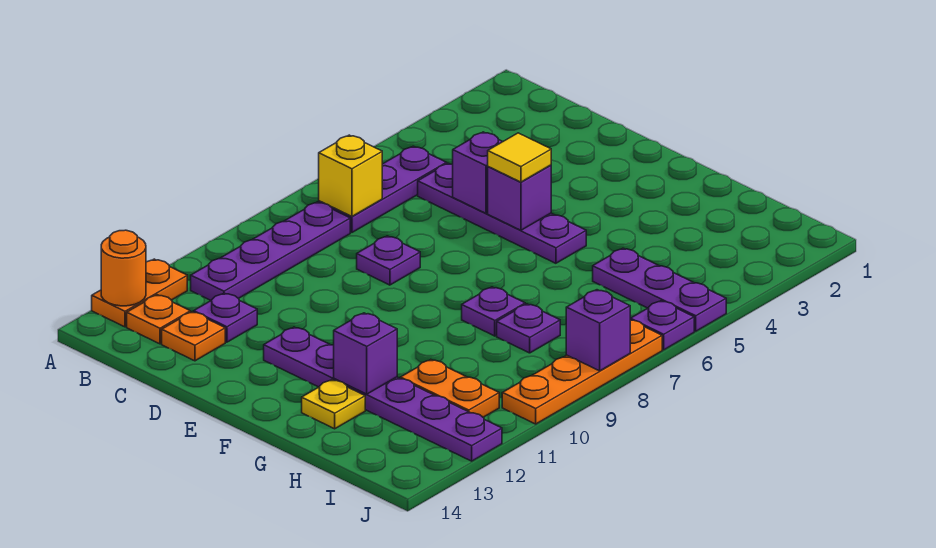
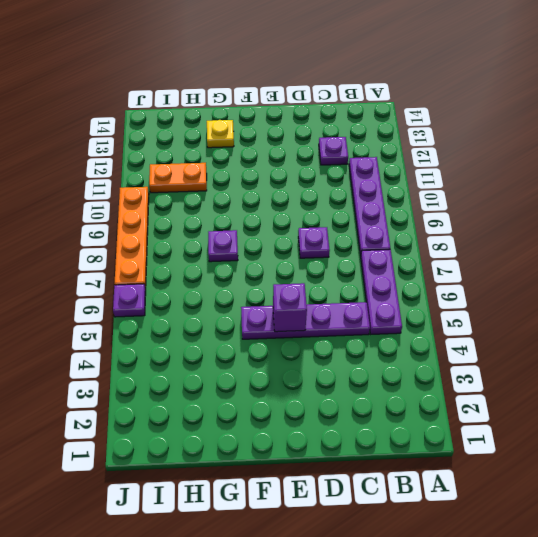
none -> orange plate A12:A13 level 1
none -> orange plate B13 level 1
none -> orange plate C13 level 1

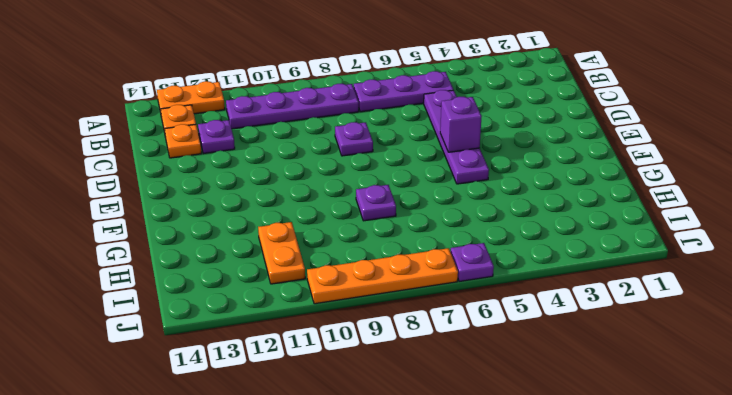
none -> purple plate E12:J12 level 1
none -> yellow plate G13 level 1
none -> purple plate H5:J5 level 1

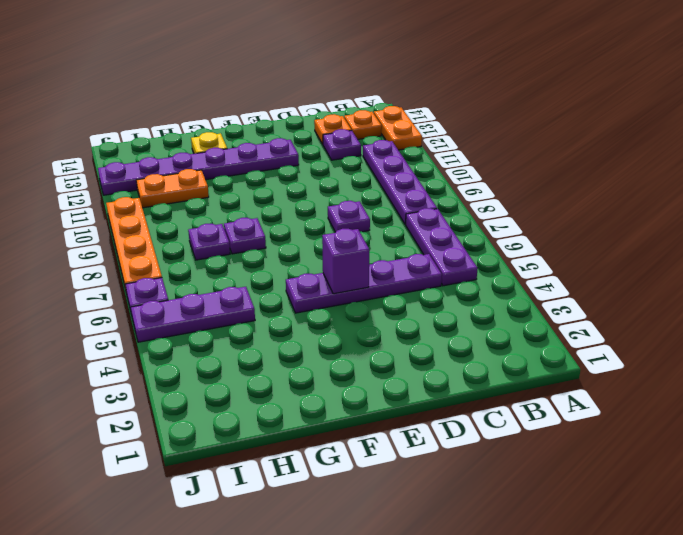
none -> orange round brick A13 level 2
none -> yellow brick B7 level 2
none -> purple brick D5 level 2

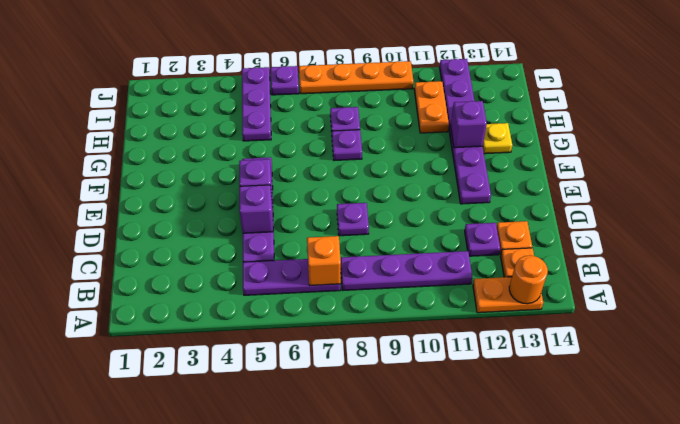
orange brick B7 level 2 -> yellow brick B7 level 2
none -> purple brick J8 level 2
none -> yellow tile E5 level 3

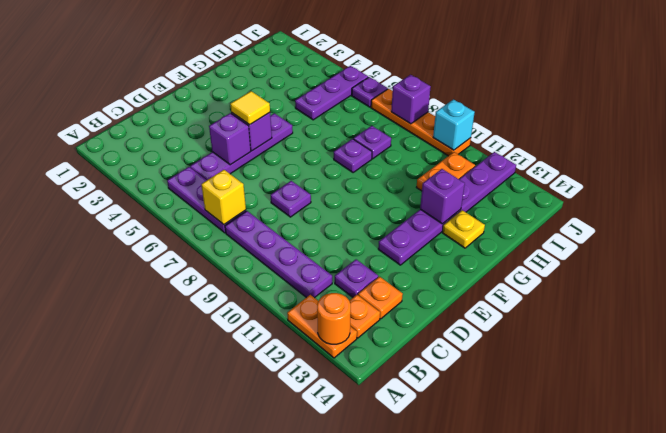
cyan brick J10 level 2 -> none

